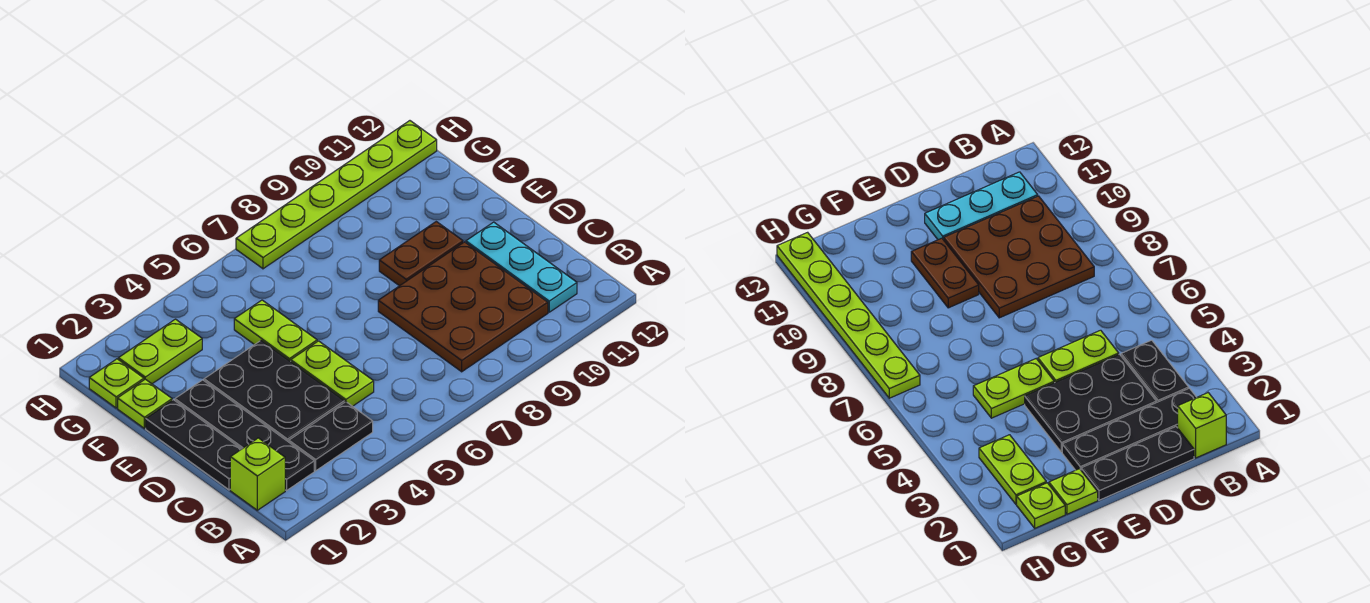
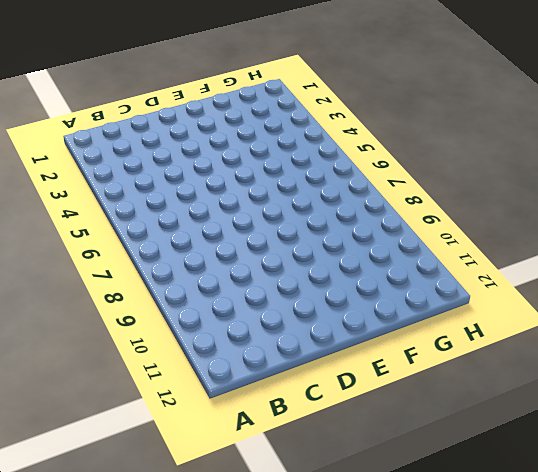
none -> lime brick B1 level 1
none -> black plate B2:E2 level 1
none -> black plate B3:B4 level 1

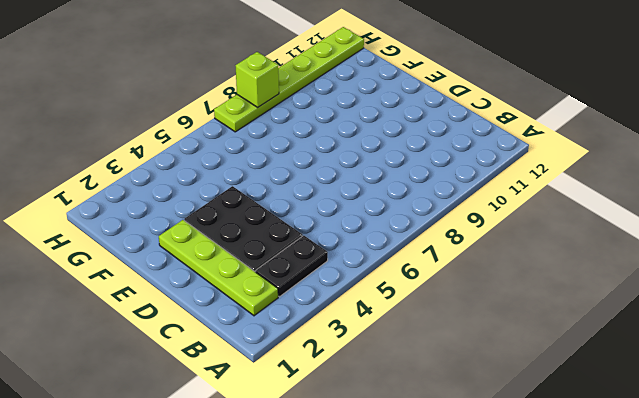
lime plate B2:E2 level 1 -> black plate B2:E2 level 1
lime brick H8 level 2 -> lime brick B1 level 1
none -> brown plate B8:D10 level 1
none -> cyan plate B11:D11 level 1
none -> black plate C1:E1 level 1

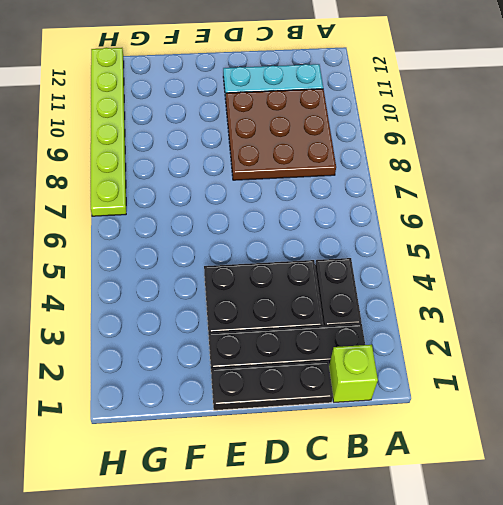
none -> lime plate C5:D5 level 1
none -> lime plate E5:F5 level 1
none -> brown plate E9:E10 level 1

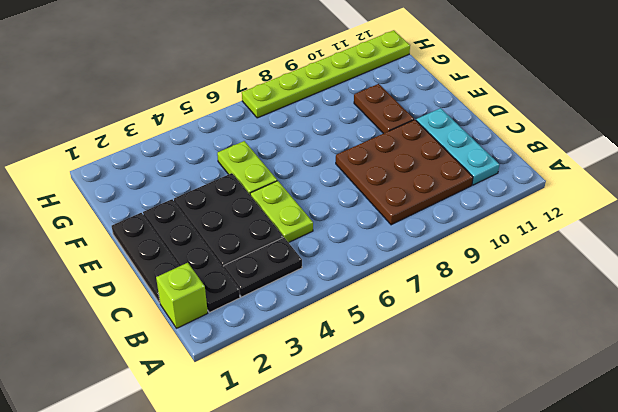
brown plate E10:F10 level 1 -> brown plate E9:E10 level 1
none -> lime plate F1 level 1
none -> lime plate G1 level 1
none -> lime plate G2:G3 level 1

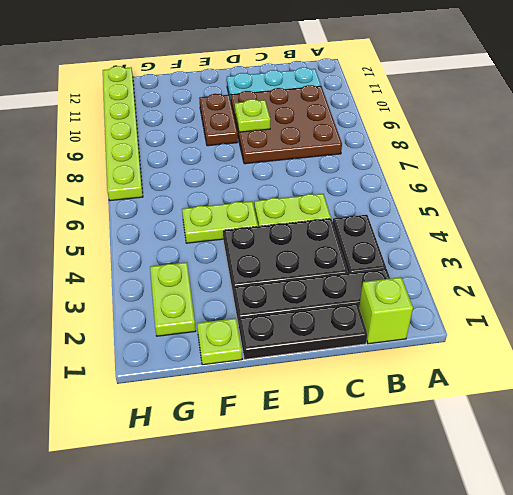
lime plate D9 level 2 -> lime plate G1 level 1

